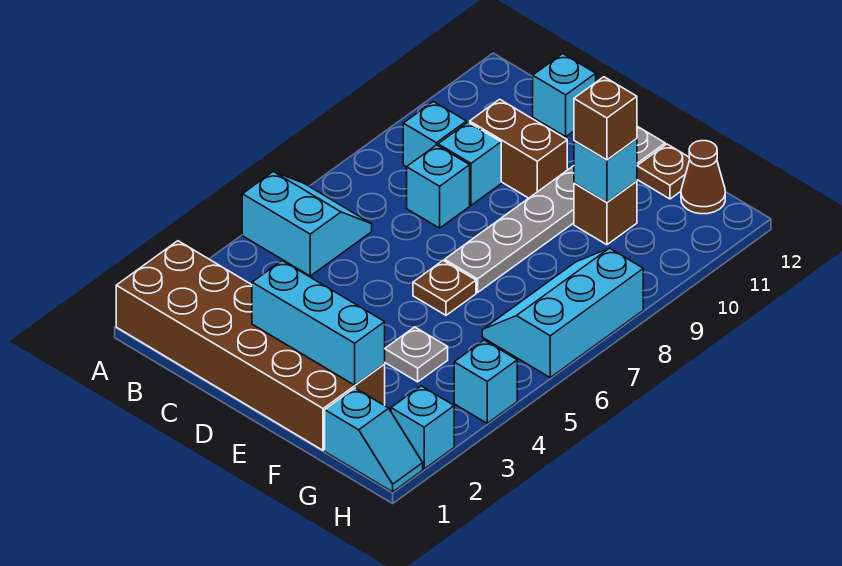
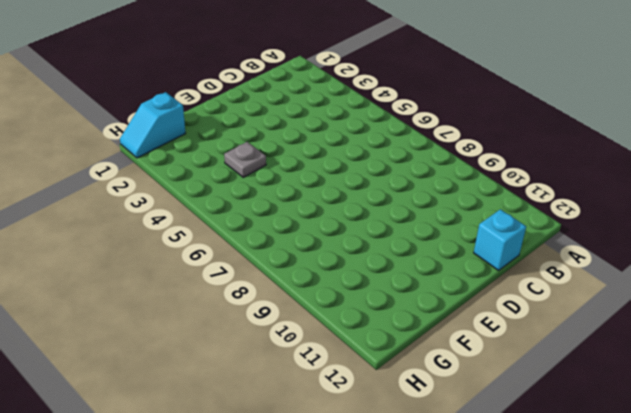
none -> brown brick A1:F2 level 1
none -> cyan slope A5:B6 level 1 top 5
none -> cyan brick B9 level 1

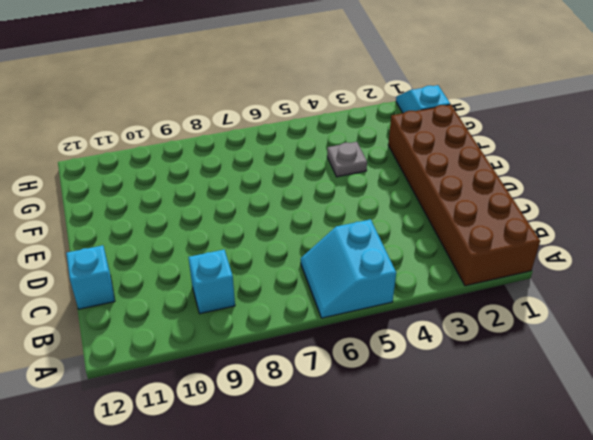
none -> cyan brick C8 level 1
none -> cyan brick C9 level 1
none -> brown brick C10:D10 level 1

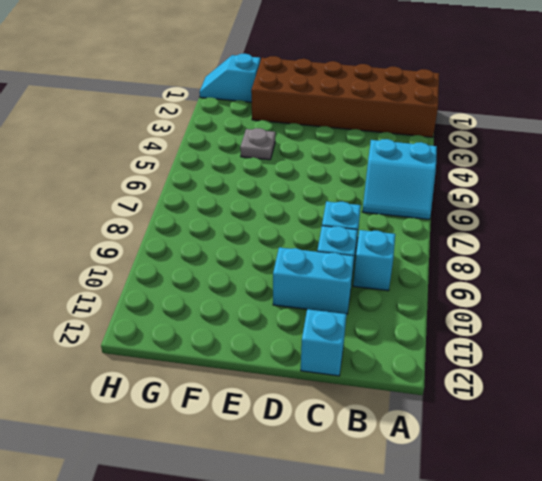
cyan brick C10:D10 level 1 -> brown brick C10:D10 level 1
none -> brown plate E6 level 1
none -> grey plate E7:E12 level 1
none -> brown brick F10 level 1

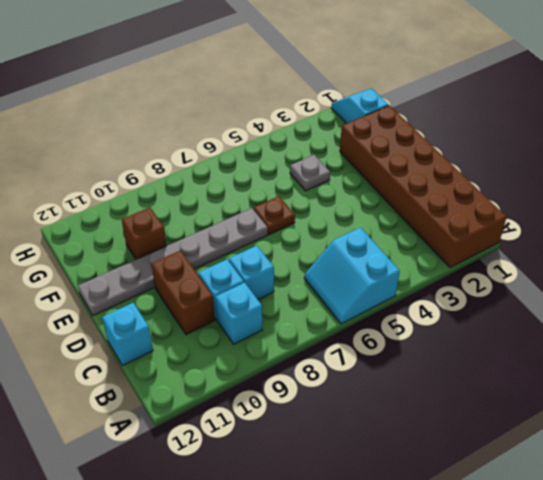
none -> brown plate F12 level 1
none -> cyan slope G6:H8 level 1 top H
none -> brown cone G12 level 1

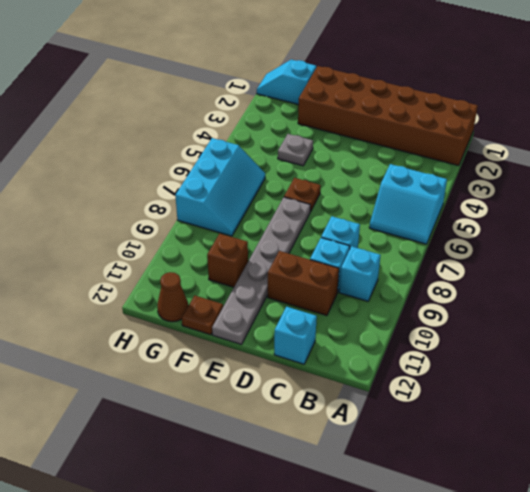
none -> cyan brick H2 level 1
none -> cyan brick H4 level 1
none -> cyan brick D2:F2 level 2

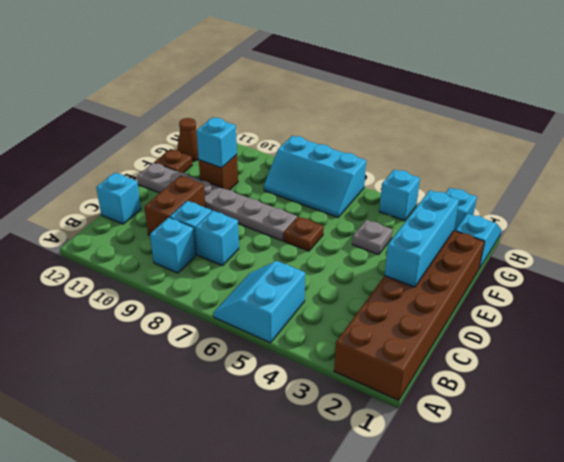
none -> brown brick F10 level 3

